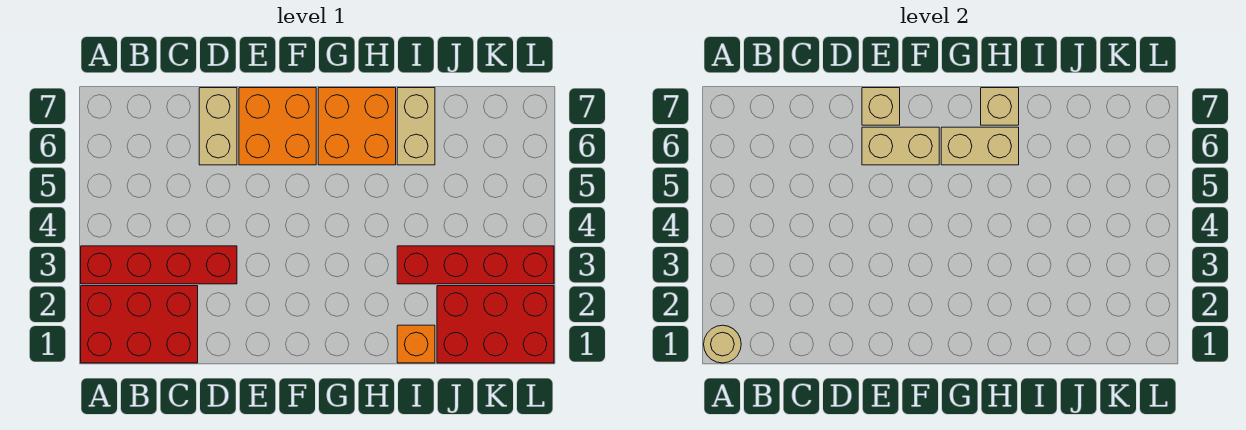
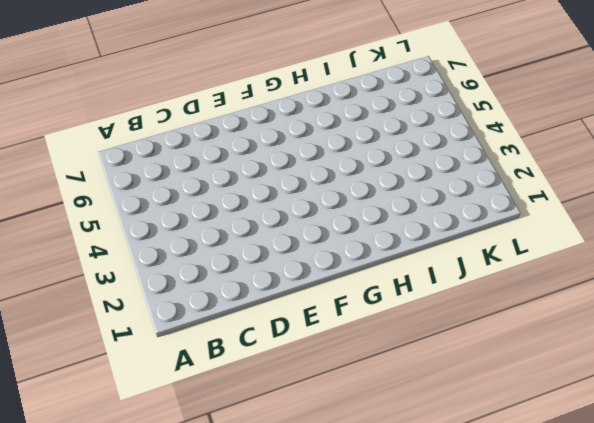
none -> red brick A1:C2 level 1
none -> red brick A3:D3 level 1
none -> tan brick D6:D7 level 1

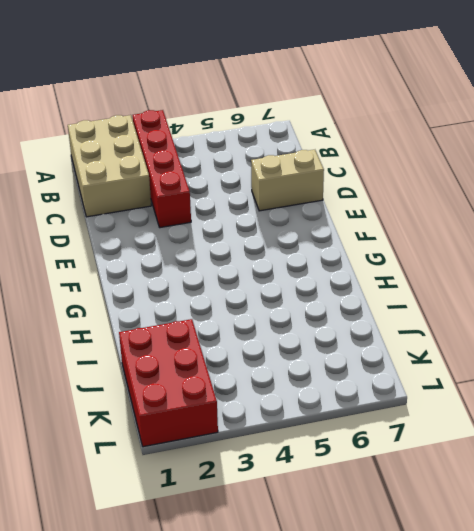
tan brick A1:C2 level 1 -> red brick A1:C2 level 1
none -> orange brick E6:F7 level 1
none -> orange brick G6:H7 level 1
none -> orange brick I1 level 1

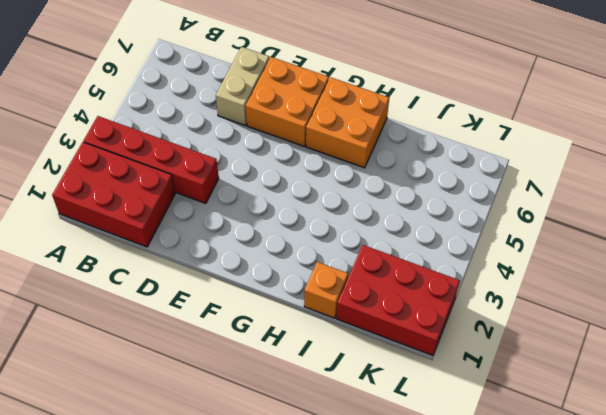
none -> red brick I3:L3 level 1
none -> tan brick I6:I7 level 1
none -> tan round brick A1 level 2

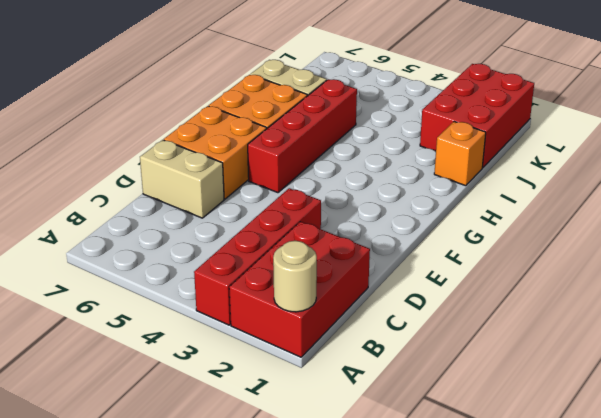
red brick F5:I5 level 1 -> red brick I3:L3 level 1
none -> tan brick E6:F6 level 2
none -> tan brick E7 level 2
none -> tan brick G6:H6 level 2

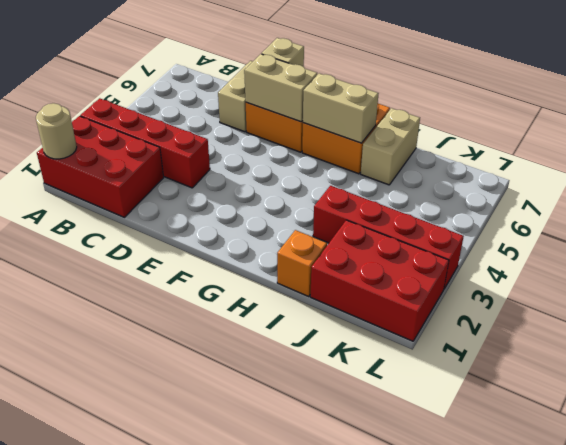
none -> tan brick H7 level 2

